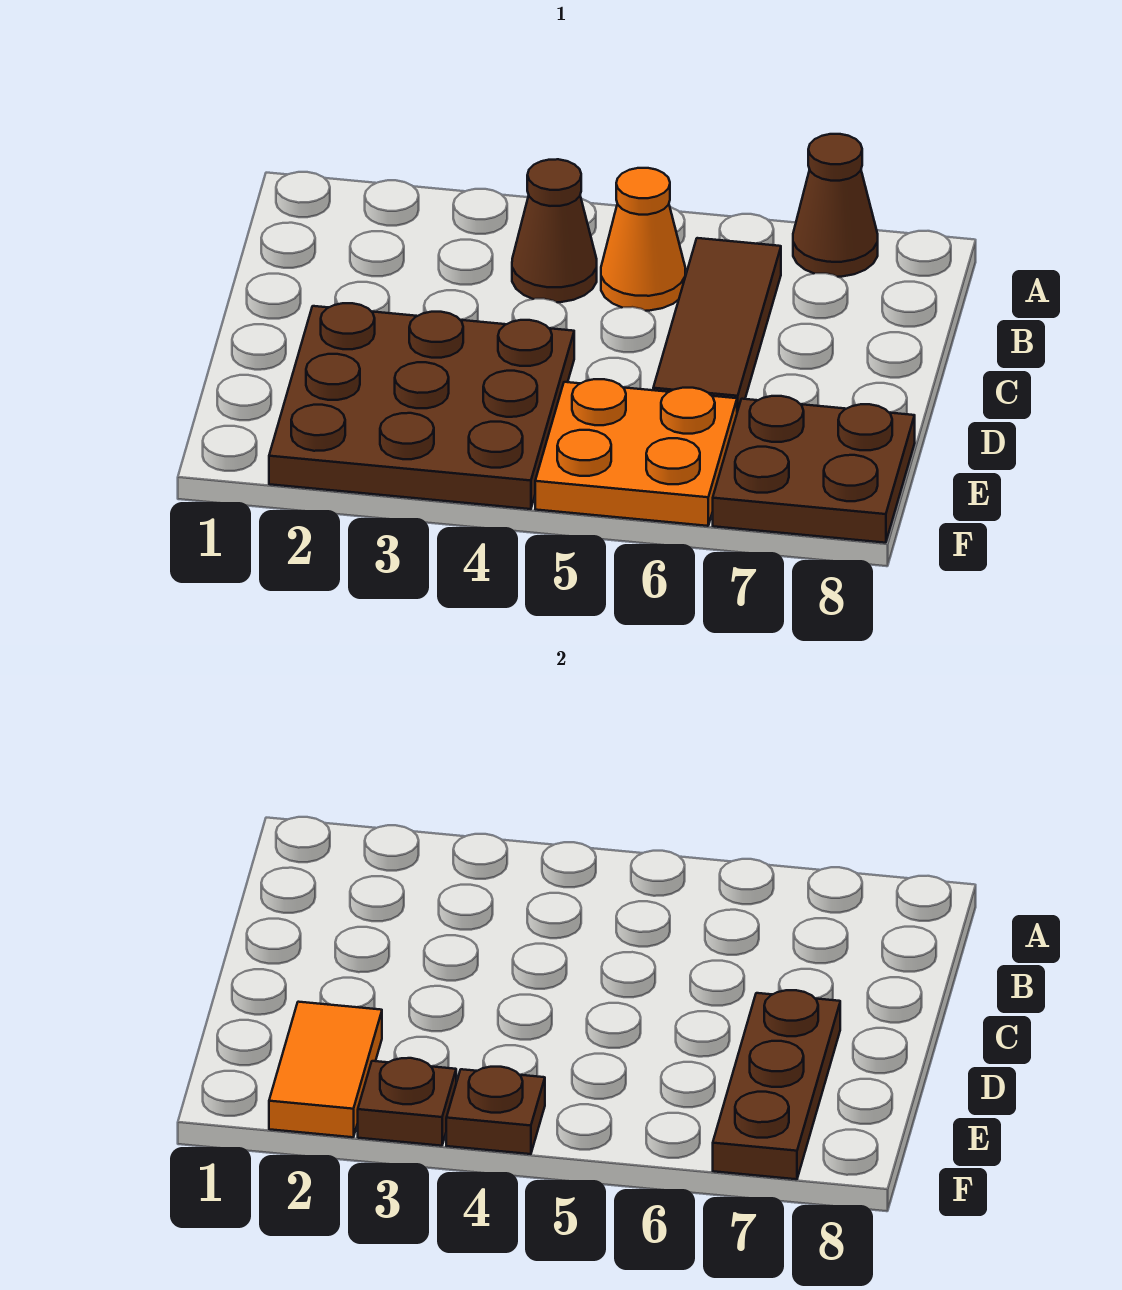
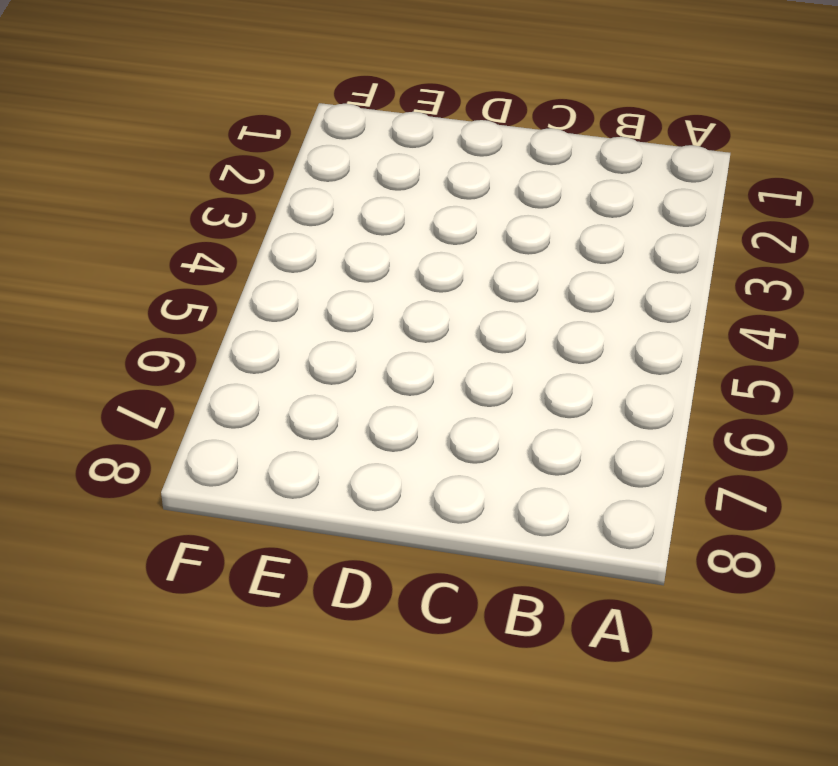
none -> brown cone A7 level 1
none -> brown cone B4 level 1

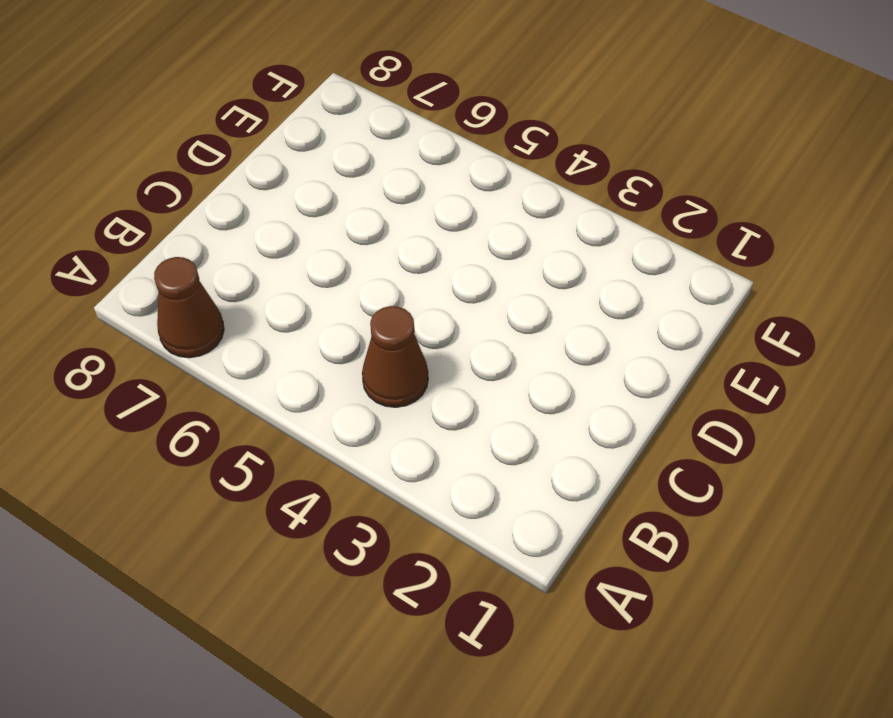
none -> orange cone B5 level 1
none -> brown tile B6:D6 level 1

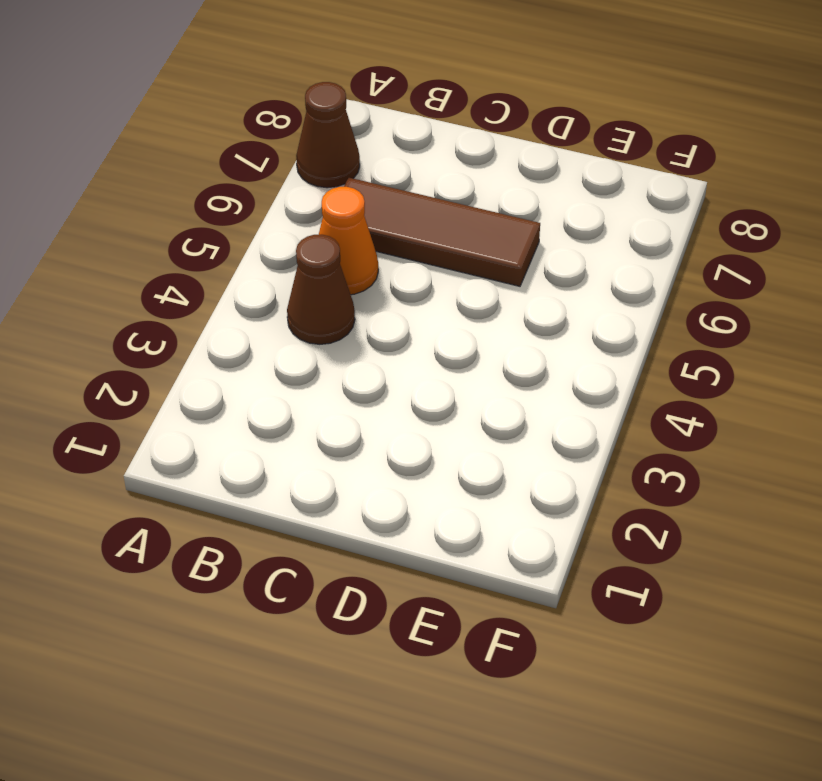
none -> brown plate D2:F4 level 1
none -> orange plate E5:F6 level 1

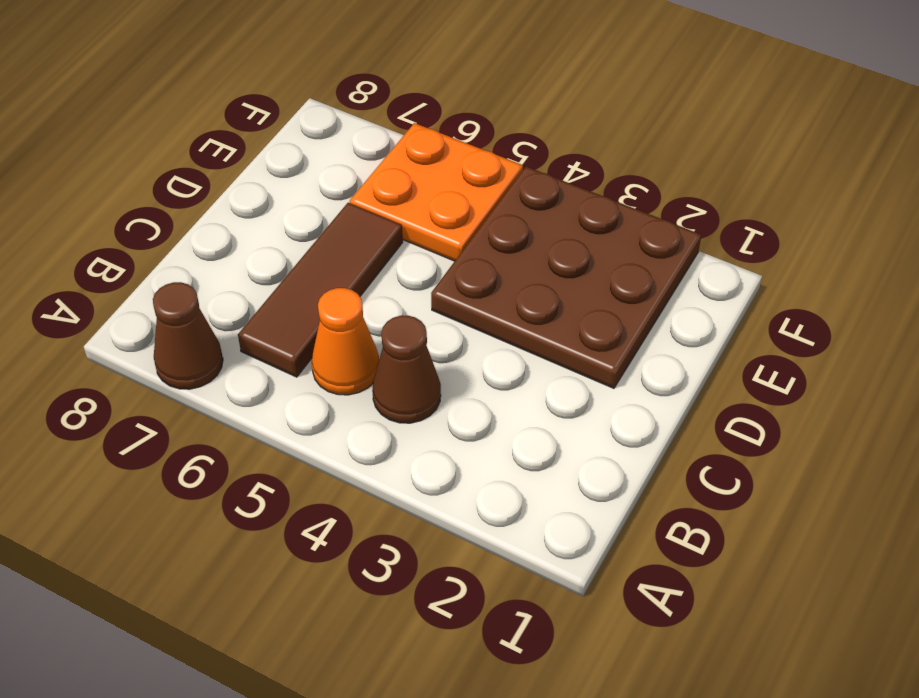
none -> brown plate E7:F8 level 1
none -> brown plate D7:F7 level 2

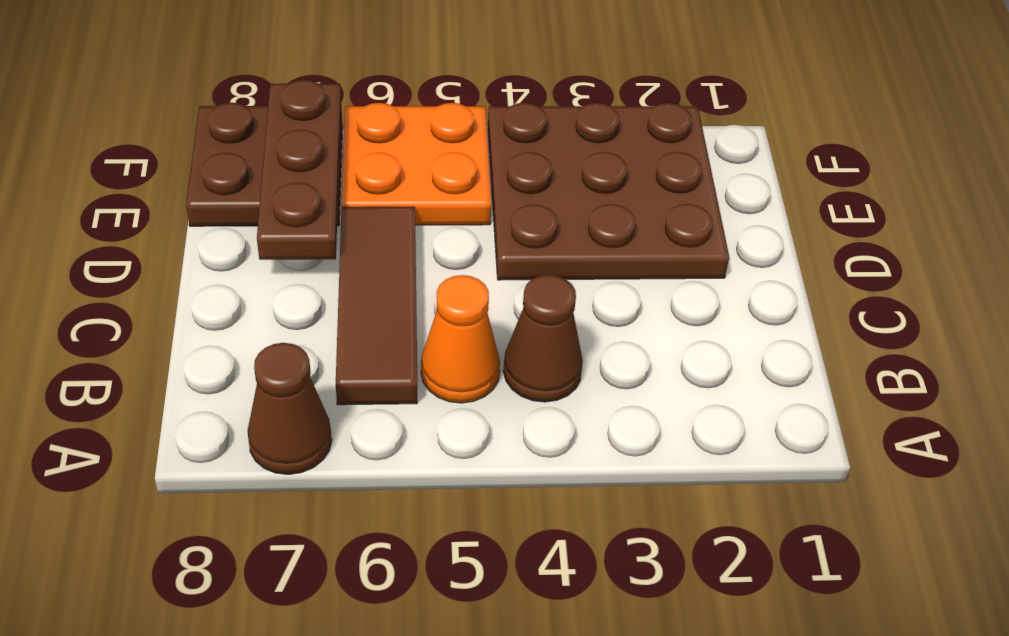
none -> orange tile E2:F2 level 2
none -> brown plate F3 level 2

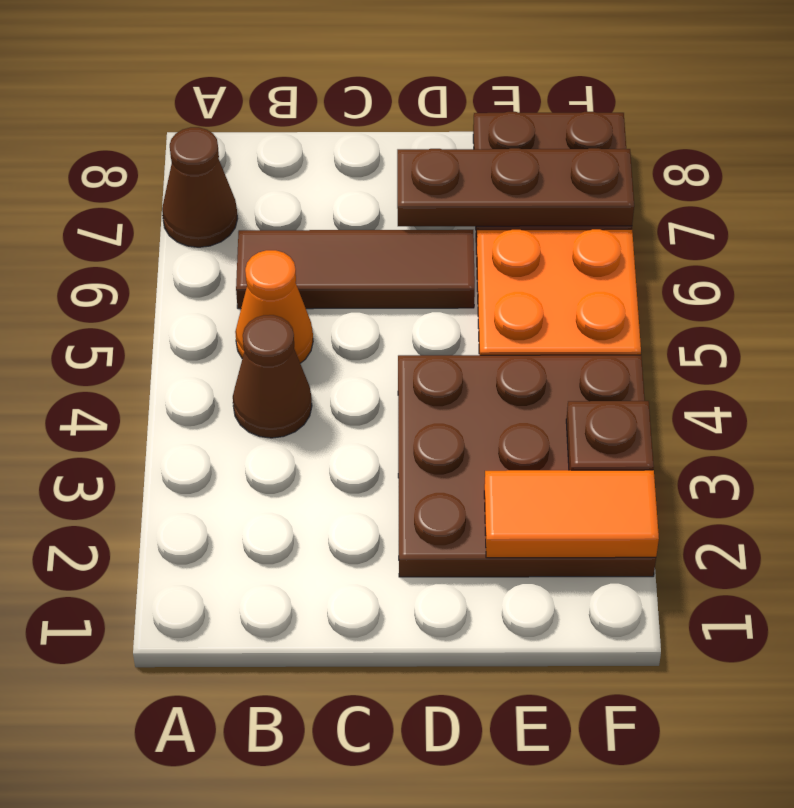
none -> brown plate F4 level 2

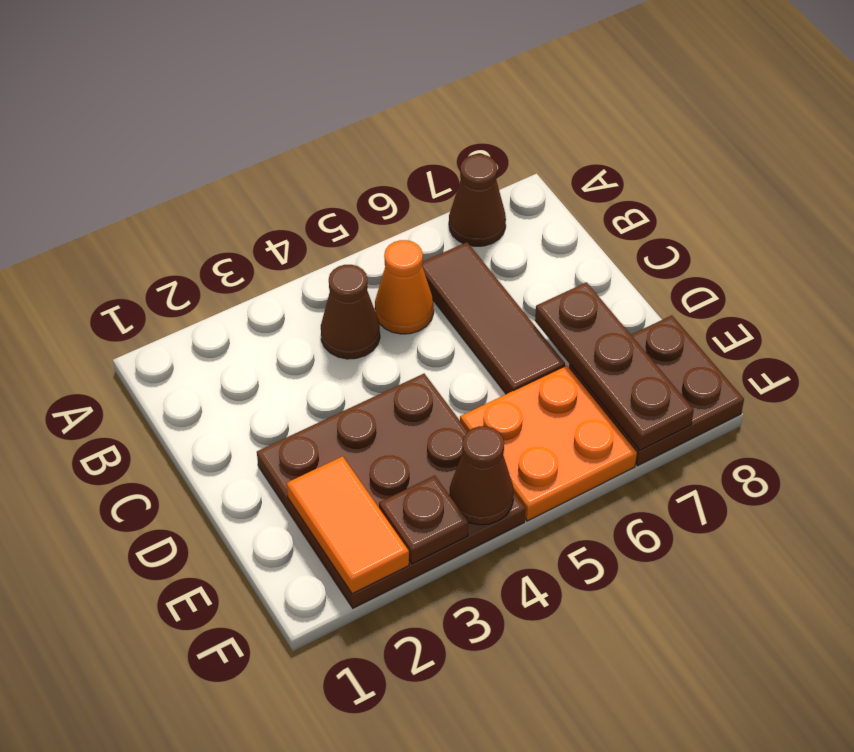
brown cone F4 level 2 -> brown plate F4 level 2

